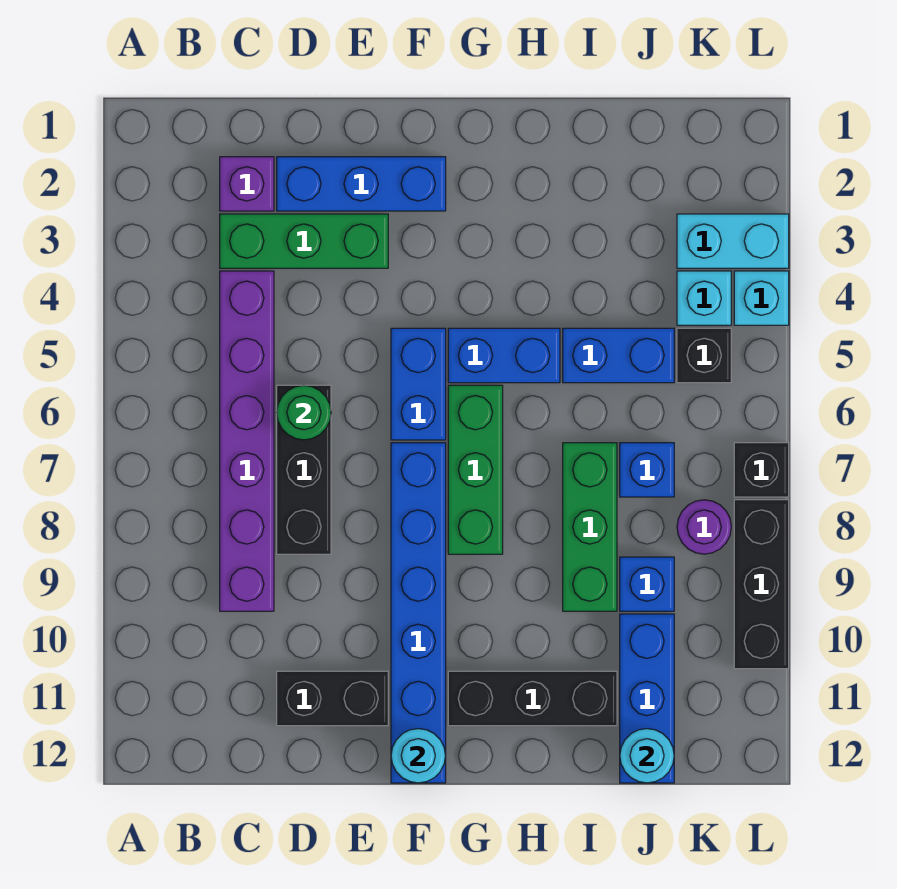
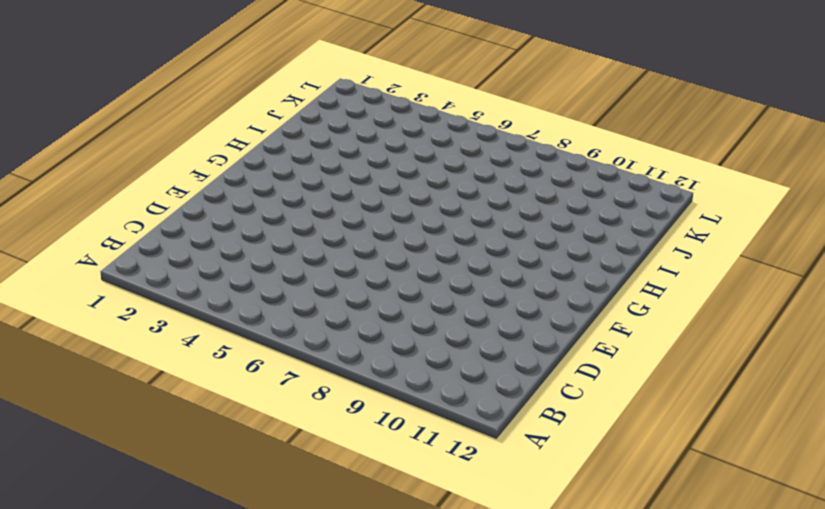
none -> purple brick C2 level 1
none -> green brick C3:E3 level 1
none -> purple brick C4:C9 level 1

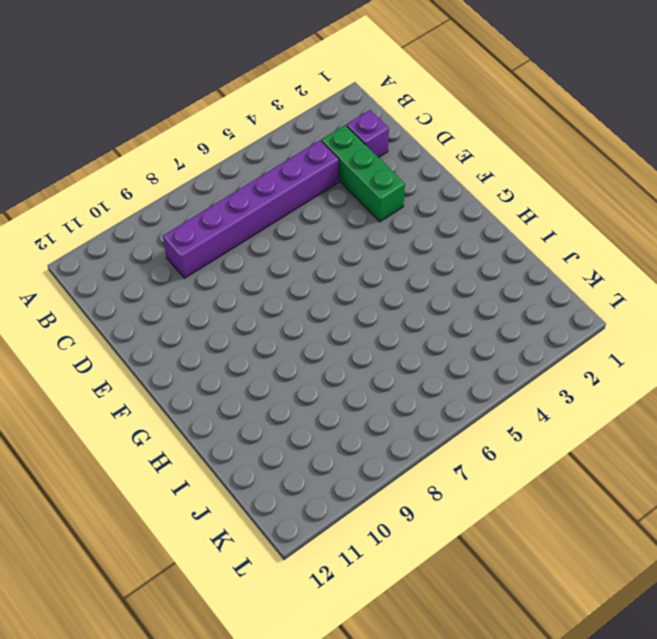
none -> blue brick D2:F2 level 1
none -> black brick D6:D8 level 1
none -> black brick D11:E11 level 1

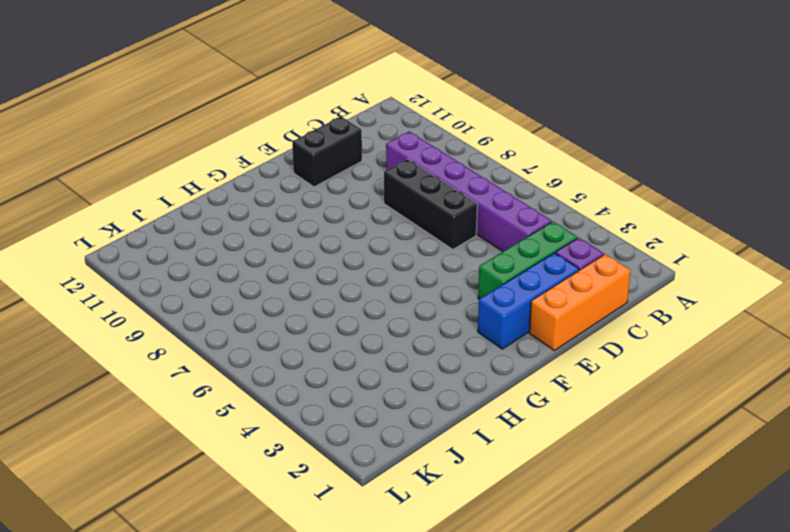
orange brick C1:E1 level 1 -> none
none -> blue brick F5:F6 level 1
none -> blue brick F7:F12 level 1
none -> blue brick G5:H5 level 1

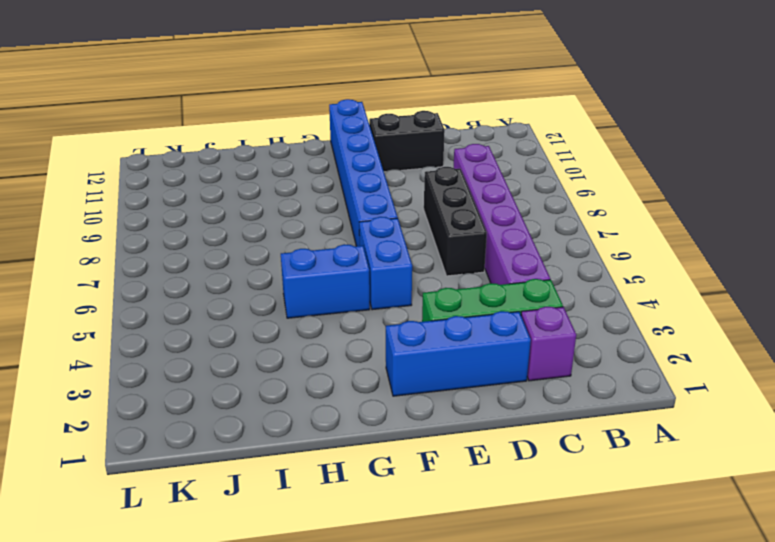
none -> green brick G6:G8 level 1
none -> black brick G11:I11 level 1
none -> blue brick I5:J5 level 1

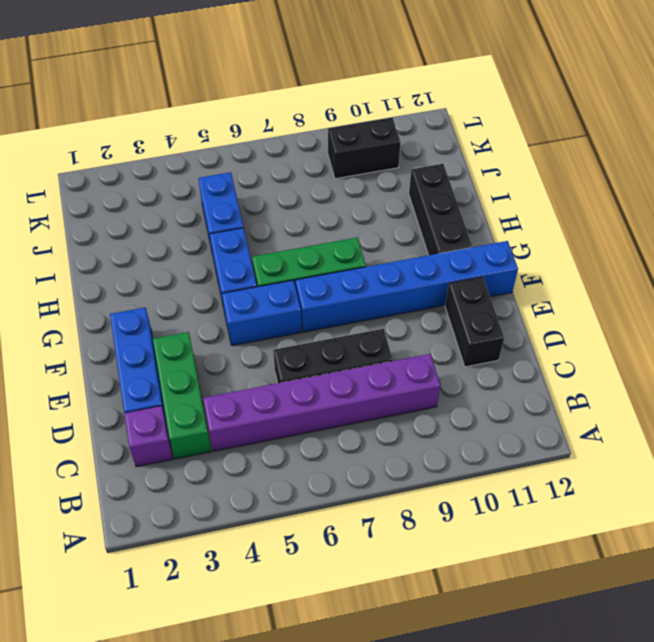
black brick K9:K10 level 1 -> none
none -> green brick I7:I9 level 1
none -> blue brick J7 level 1
none -> blue brick J9 level 1

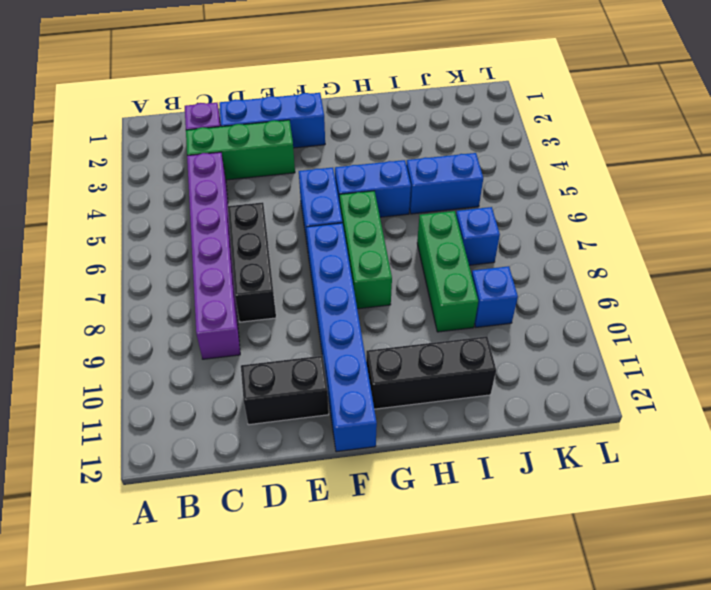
none -> blue brick J10:J12 level 1
none -> cyan brick K3:L3 level 1
none -> cyan brick K4 level 1

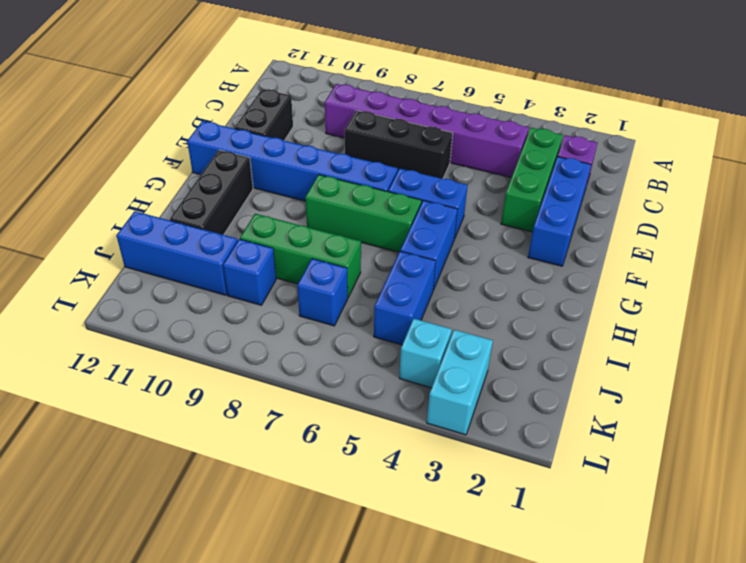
none -> black brick K5 level 1
none -> purple round brick K8 level 1
none -> cyan brick L4 level 1

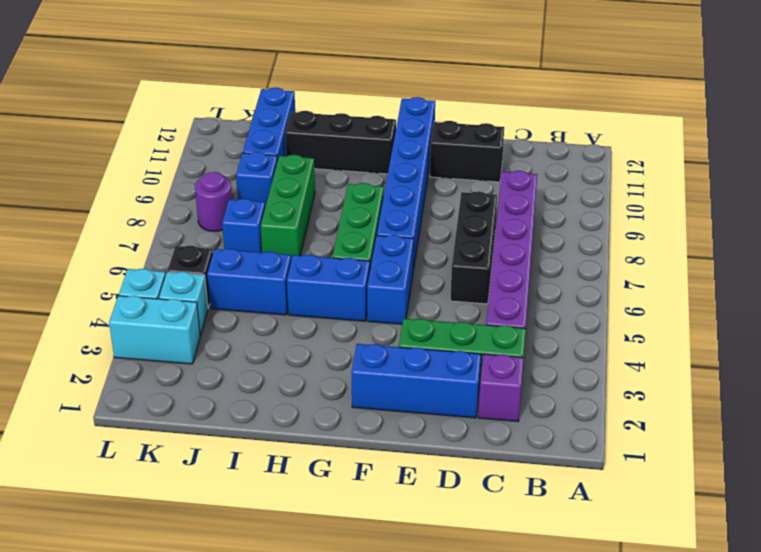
none -> black brick L7 level 1
none -> black brick L8:L10 level 1
none -> green round brick D6 level 2

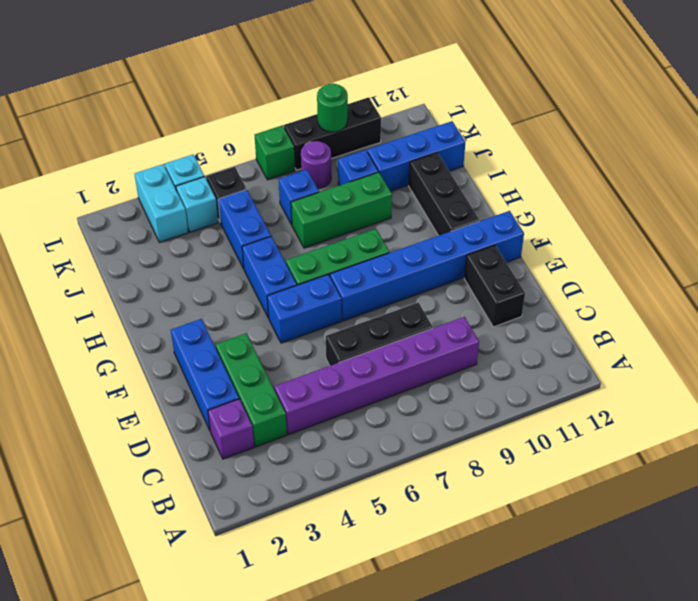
green brick L7 level 1 -> black brick L7 level 1
green round brick L9 level 2 -> green round brick D6 level 2
none -> cyan round brick F12 level 2
none -> cyan round brick J12 level 2

